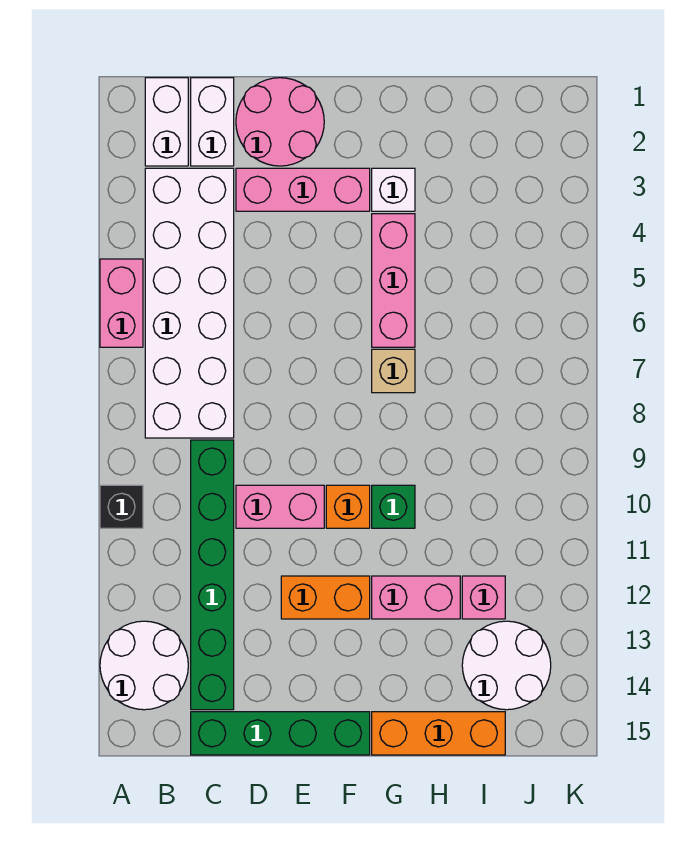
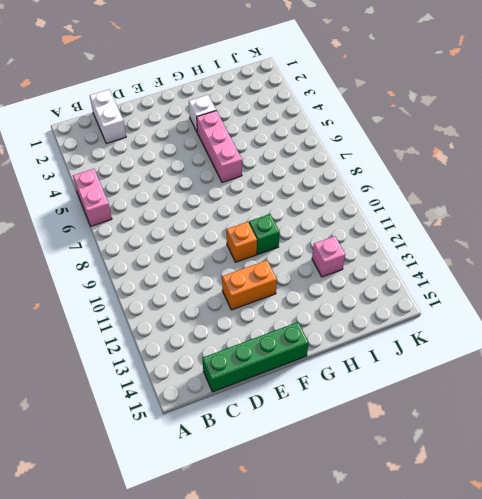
none -> black brick A10 level 1
none -> white round brick A13:B14 level 1
none -> white brick B1:B2 level 1

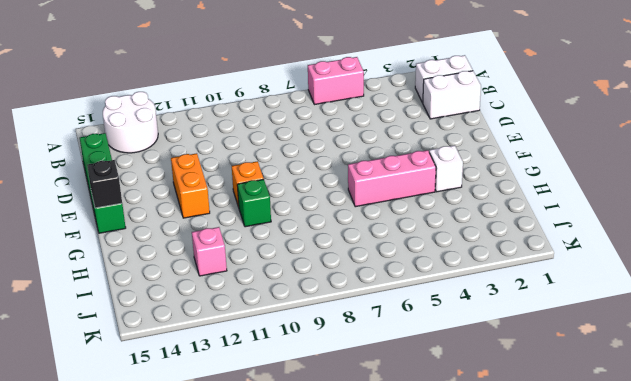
black brick F15 level 2 -> black brick A10 level 1
none -> white brick B3:C8 level 1
none -> green brick C9:C14 level 1
none -> pink round brick D1:E2 level 1

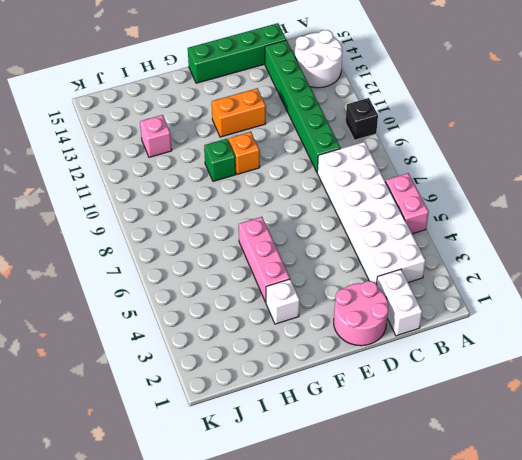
none -> white brick B1:B2 level 1
none -> pink brick D3:F3 level 1
none -> pink brick D10:E10 level 1

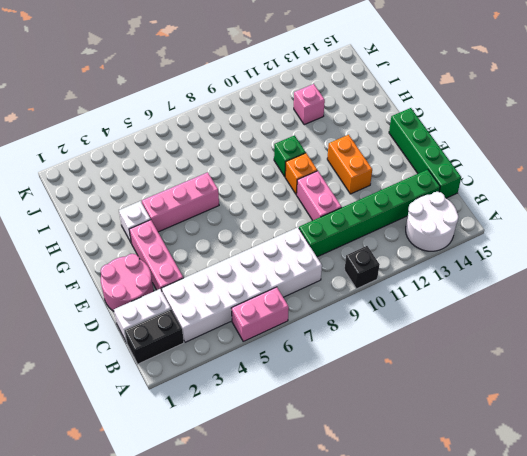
black brick B1:B2 level 1 -> white brick B1:B2 level 1
none -> tan brick G7 level 1
none -> pink brick G12:H12 level 1
none -> orange brick G15:I15 level 1

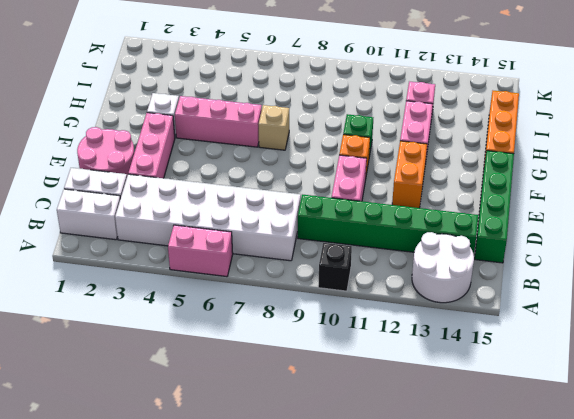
none -> white round brick I13:J14 level 1

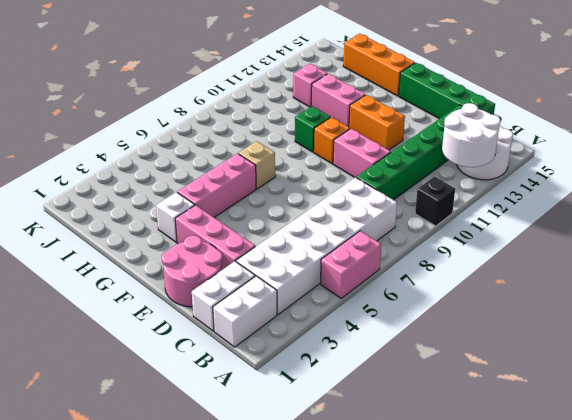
white round brick A12:B13 level 2 -> white round brick I13:J14 level 1

